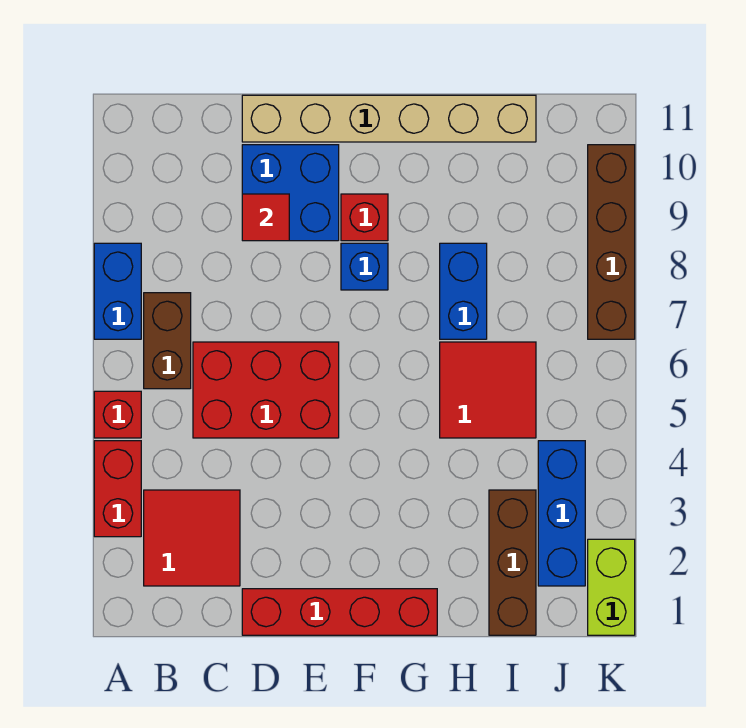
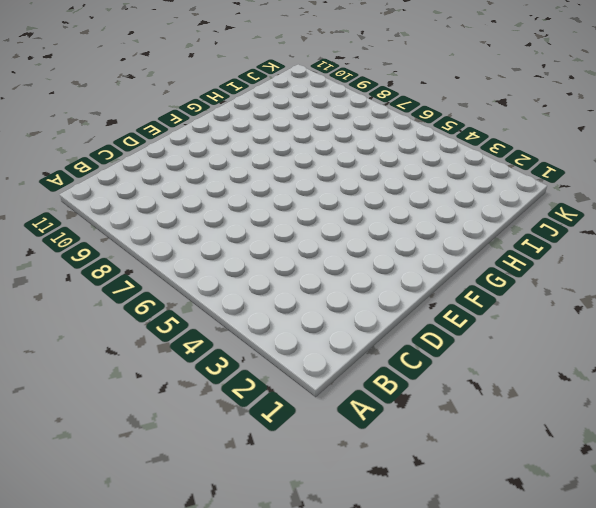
none -> red brick A3:A4 level 1
none -> red brick A5 level 1
none -> blue brick A7:A8 level 1

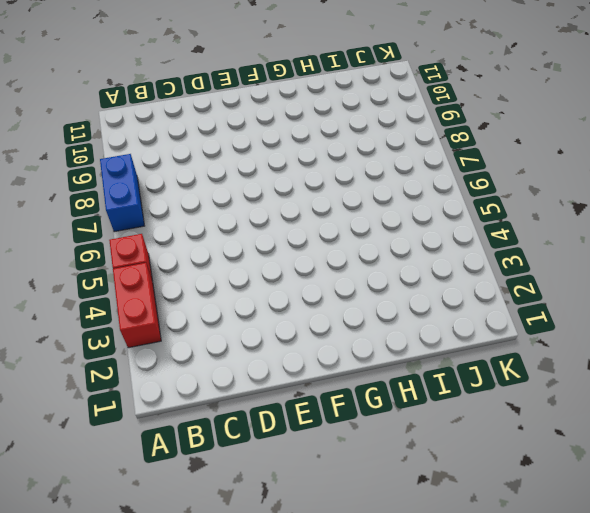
none -> red tile B2:C3 level 1
none -> brown brick B6:B7 level 1
none -> red brick C5:E6 level 1

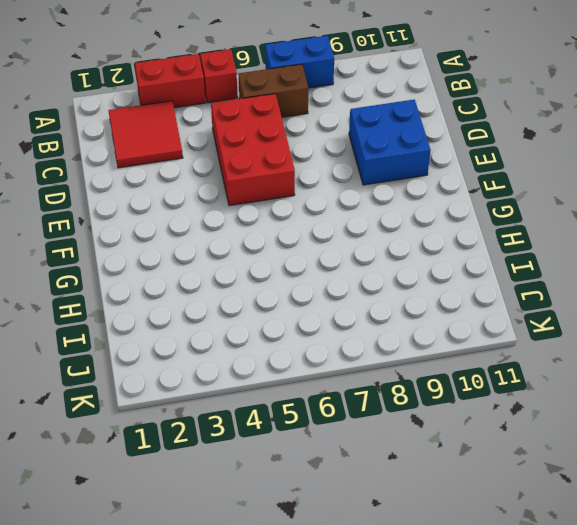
none -> red brick D1:G1 level 1
none -> tan brick D11:I11 level 1
none -> blue brick F8 level 1

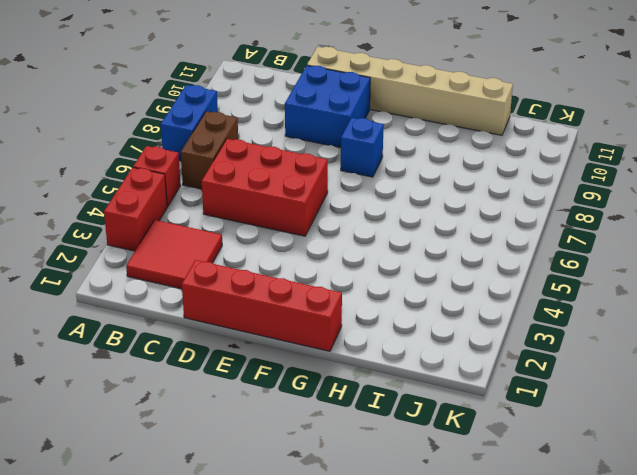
none -> red brick F9 level 1
none -> red tile H5:I6 level 1
none -> blue brick H7:H8 level 1

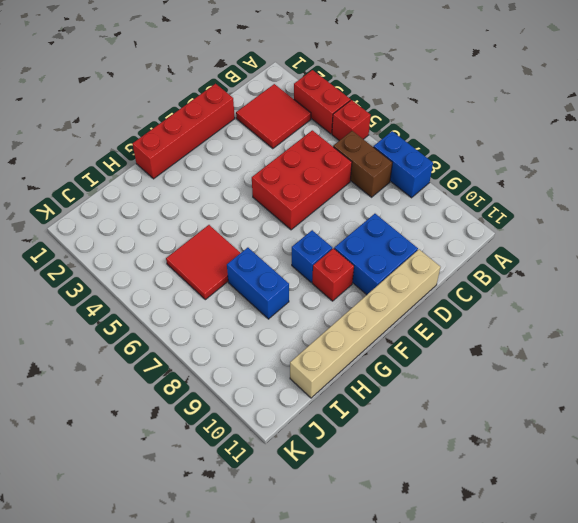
none -> brown brick I1:I3 level 1
none -> blue brick J2:J4 level 1
none -> lime brick K1:K2 level 1

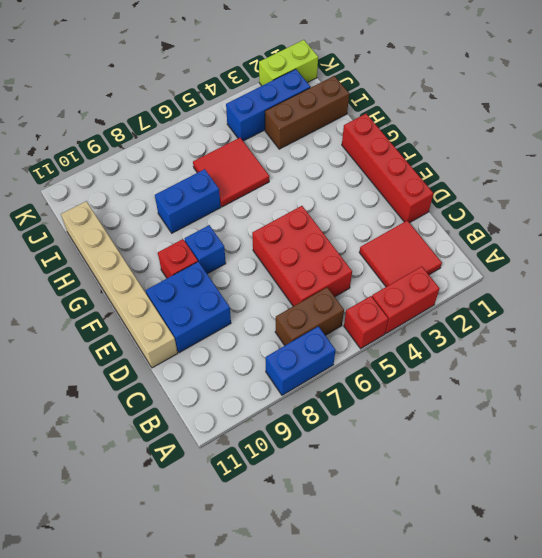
none -> brown brick K7:K10 level 1
none -> red tile D9 level 2

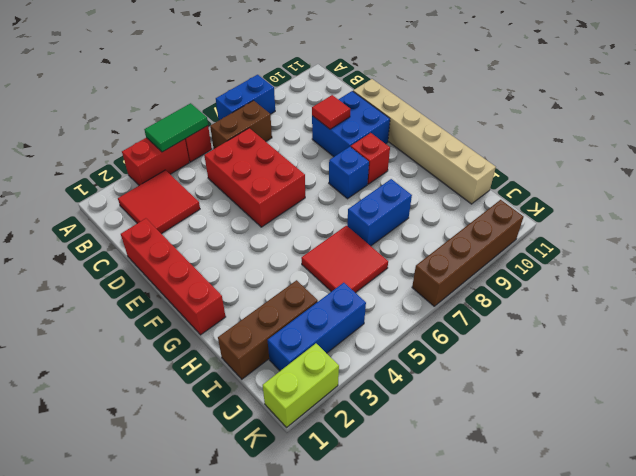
green tile A4:A5 level 2 -> none

